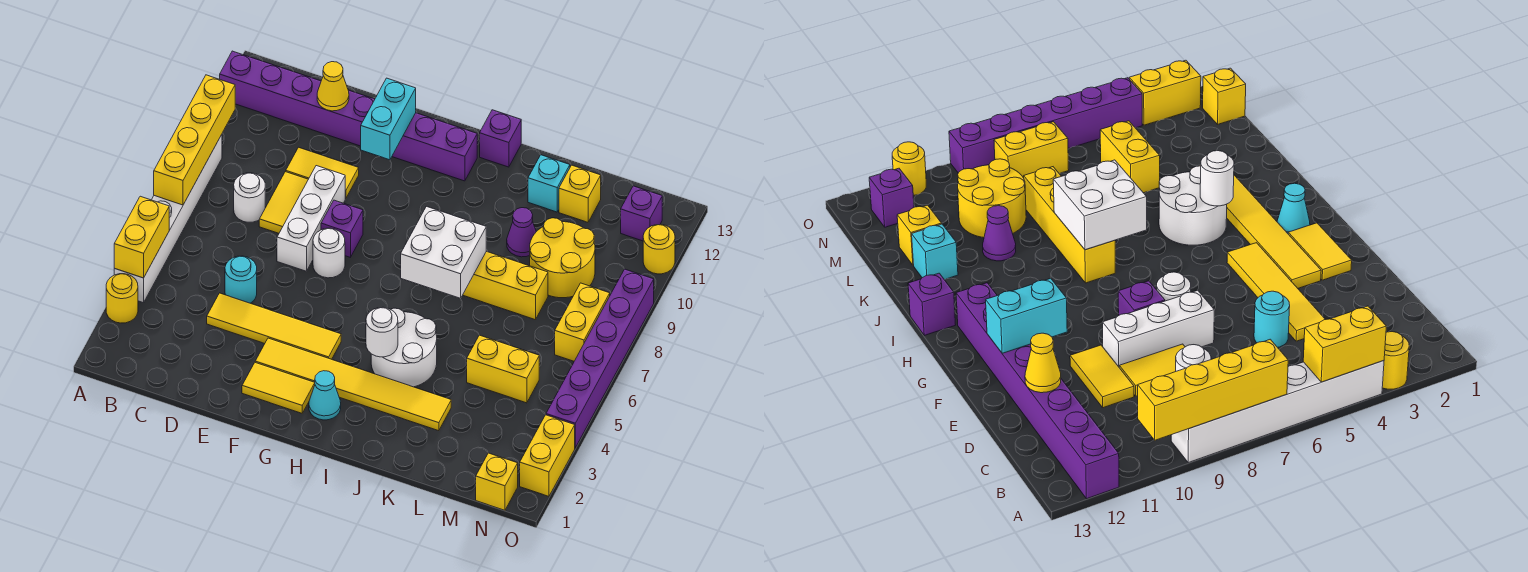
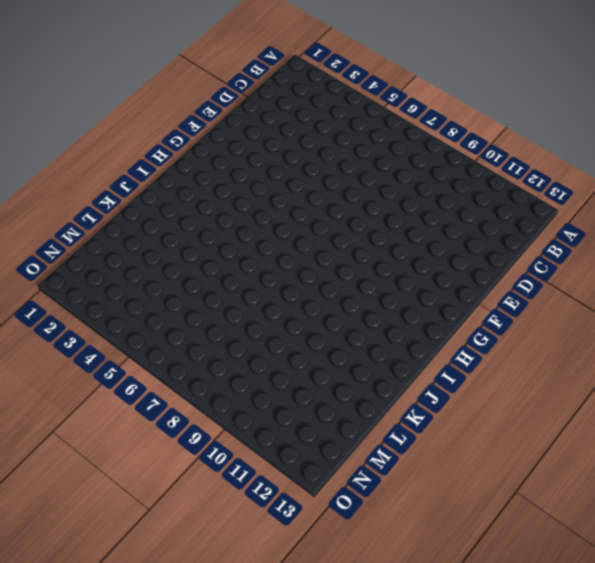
none -> yellow round brick A3 level 1
none -> white brick A4:A9 level 1
none -> purple brick A12:H12 level 1
none -> white round brick C8 level 1

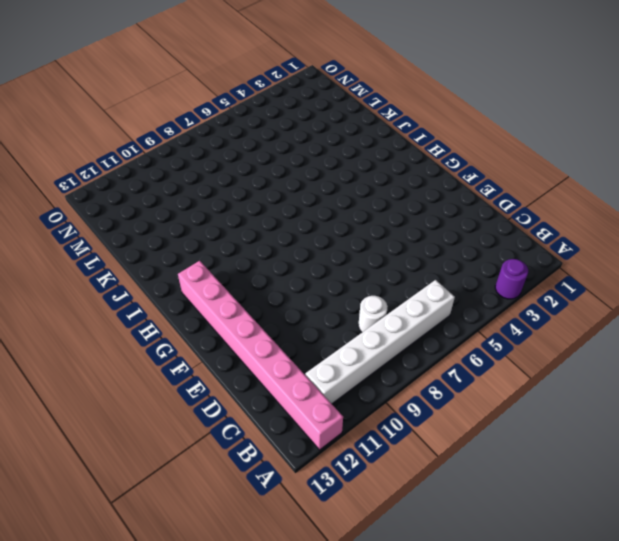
purple round brick A3 level 1 -> yellow round brick A3 level 1
pink brick A12:H12 level 1 -> purple brick A12:H12 level 1
white brick B6:B11 level 1 -> white brick A4:A9 level 1
none -> yellow tile D4:G4 level 1
none -> cyan round brick D5 level 1
none -> yellow tile D8:D9 level 1
none -> yellow tile D10:E10 level 1

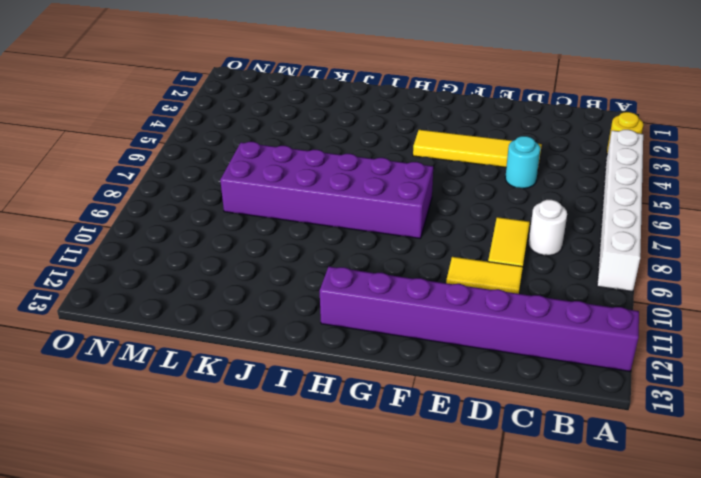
purple brick G7:L8 level 1 -> yellow brick I8:L8 level 1
none -> white brick E7:E9 level 1
none -> yellow tile F2:G2 level 1
none -> yellow tile F3:K3 level 1
none -> white round brick F7 level 1

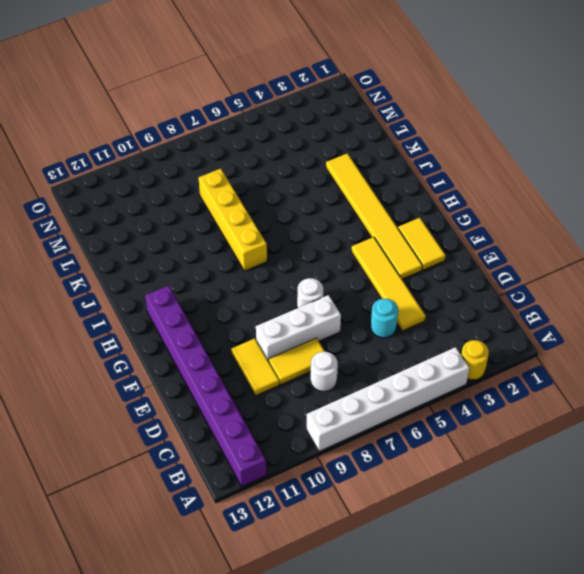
none -> purple brick F8 level 1
none -> cyan cone H2 level 1
none -> white round brick I4:J5 level 1
none -> purple brick I13 level 1

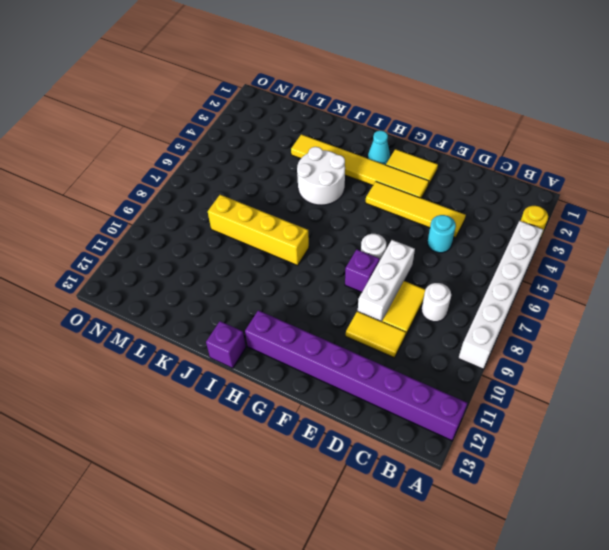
none -> purple cone K10 level 1
none -> cyan brick K12 level 1
none -> yellow brick L5:M5 level 1
none -> yellow round brick L9:M10 level 1

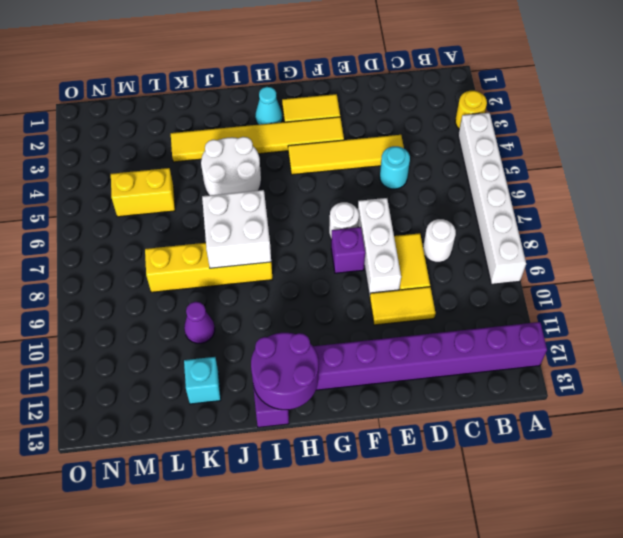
purple round brick H12:I13 level 2 -> none
none -> yellow round brick L9:M10 level 1
none -> yellow brick L12 level 1
none -> yellow brick N1 level 1
none -> yellow brick N7:N8 level 1

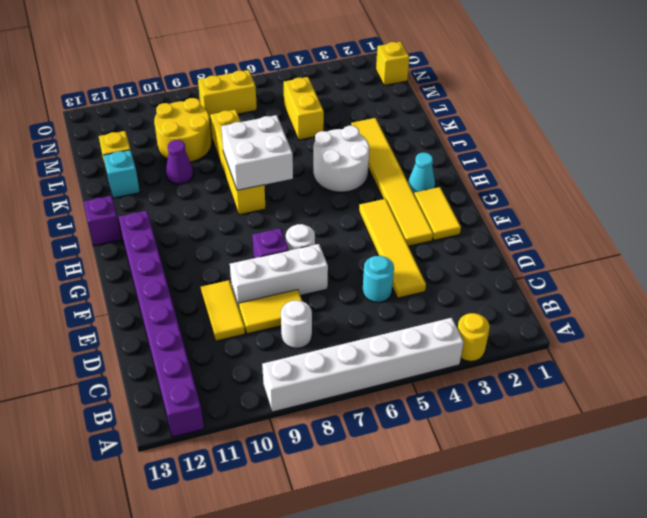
none -> purple brick N12 level 1
none -> yellow brick O2:O3 level 1
none -> purple brick O4:O9 level 1
none -> yellow round brick O11 level 1

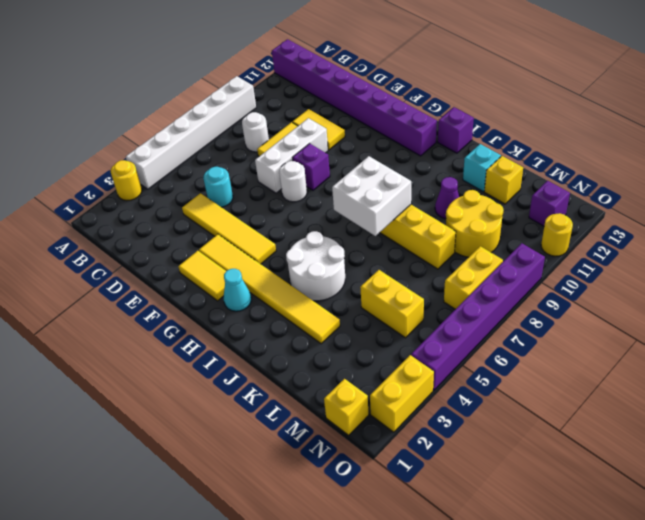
none -> yellow brick A4:A5 level 2
none -> yellow brick A7:A10 level 2
none -> yellow cone D12 level 2
none -> cyan brick F11:F12 level 2

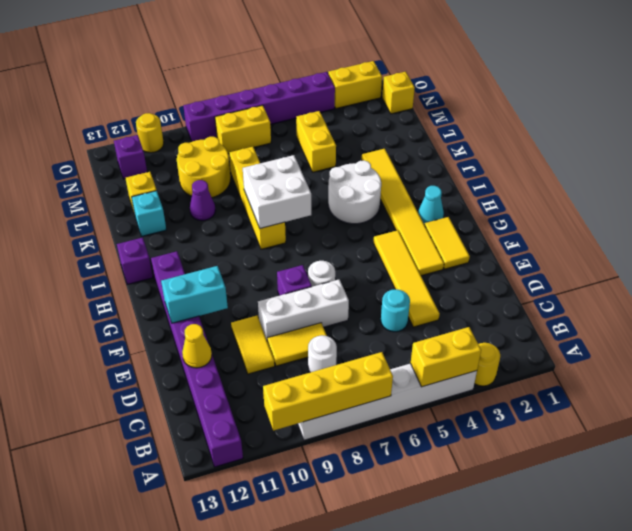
none -> white round brick I4 level 2

